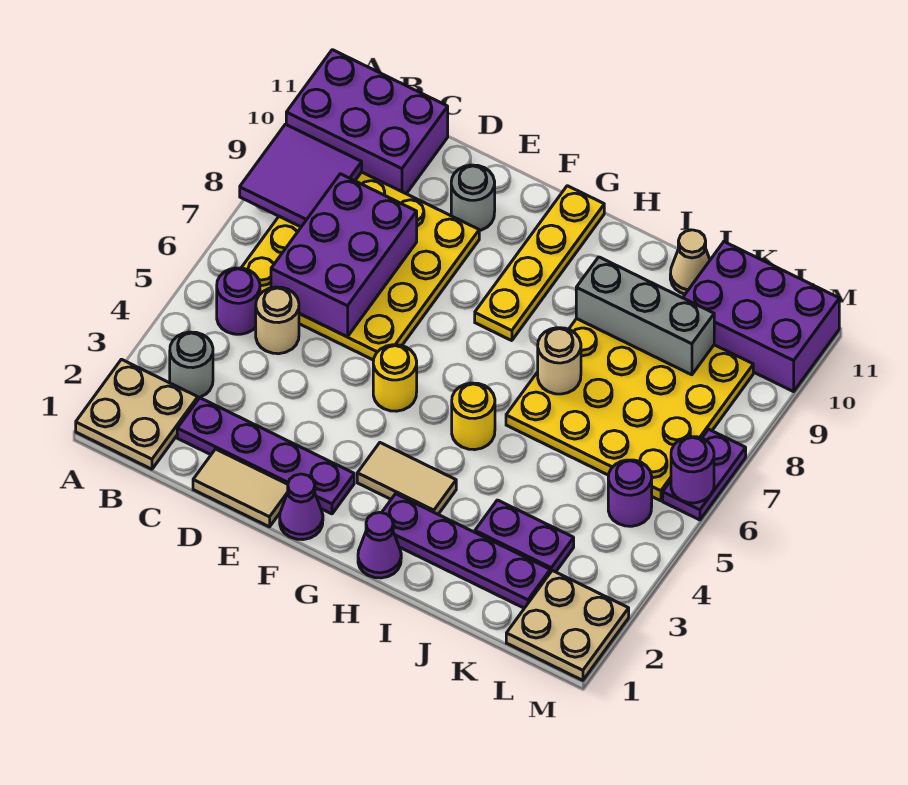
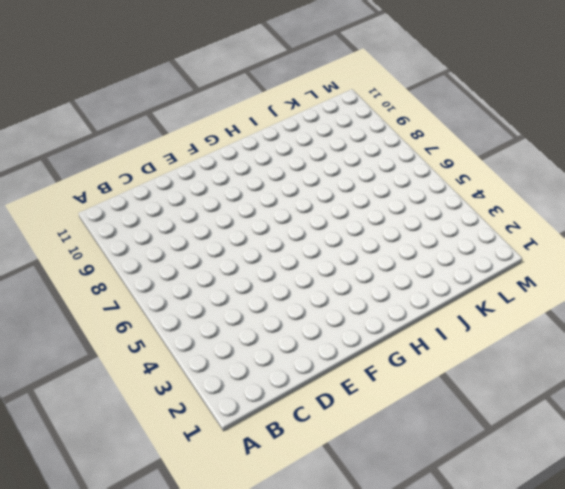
none -> tan plate A1:B2 level 1
none -> purple brick A10:C11 level 1
none -> grey round brick B3 level 1

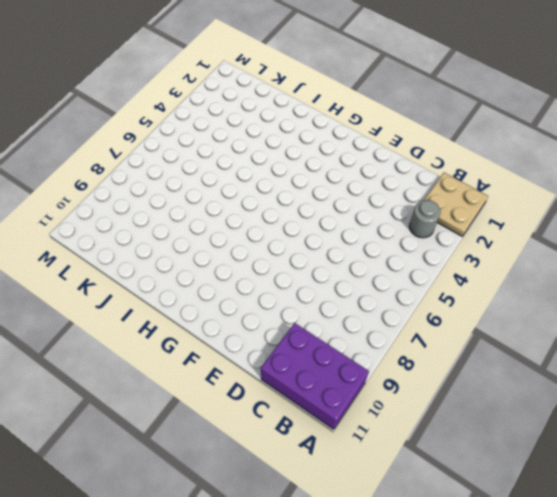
none -> purple round brick B5 level 1
none -> yellow plate B6:E9 level 1
none -> purple plate C2:F2 level 1

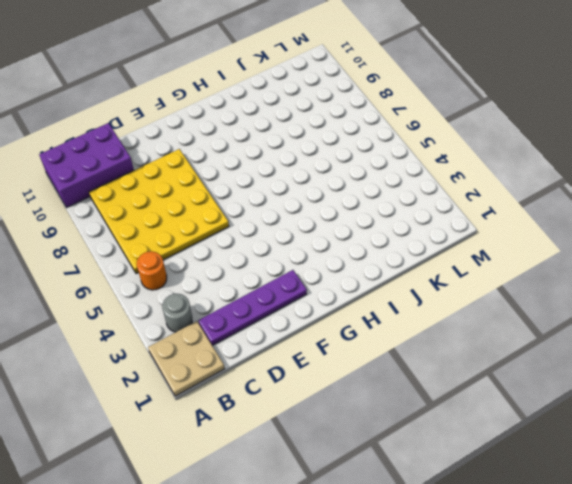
orange round brick B5 level 1 -> purple round brick B5 level 1
none -> tan round brick C5 level 1
none -> tan tile D1:E1 level 1
none -> grey round brick E10 level 1

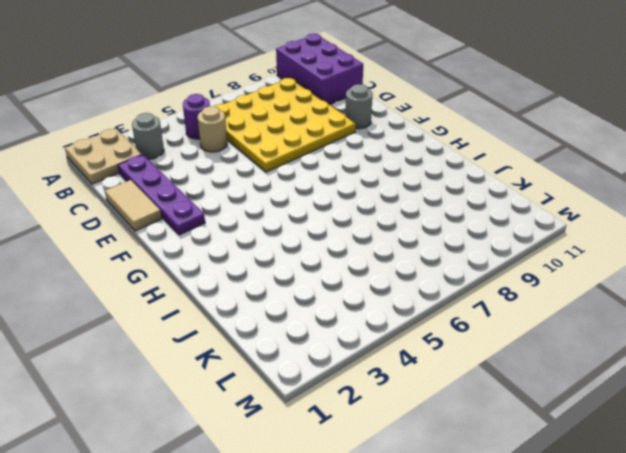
none -> purple cone F1 level 1
none -> yellow round brick F5 level 1
none -> tan tile G3:H3 level 1

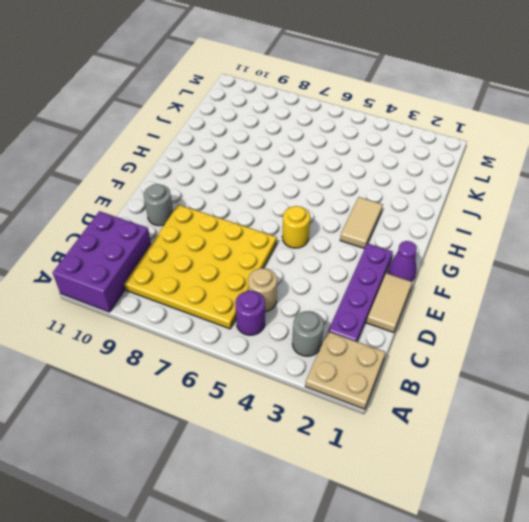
none -> yellow plate G8:G11 level 1
none -> purple cone H1 level 1
none -> purple plate H2:K2 level 1

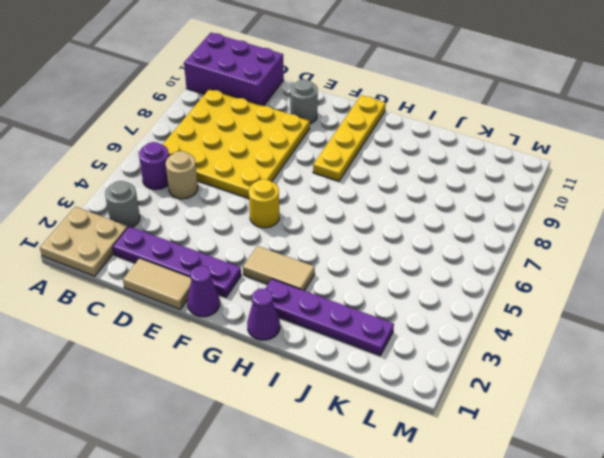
none -> yellow round brick H5 level 1
none -> yellow plate I6:L9 level 1
none -> purple plate J3:K3 level 1

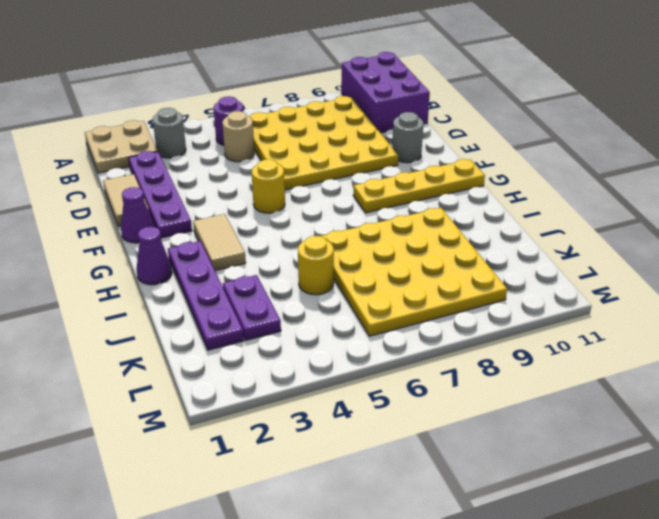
yellow round brick J5 level 1 -> yellow round brick H5 level 1
none -> tan cone J11 level 1
none -> purple brick K10:M11 level 1
none -> tan plate L1:M2 level 1

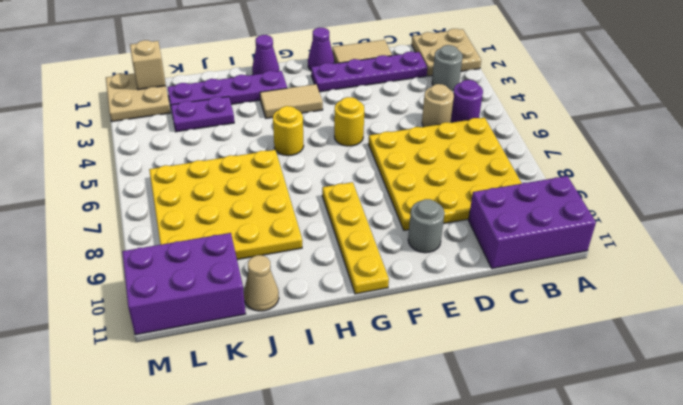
tan brick L1 level 2 -> none
none -> purple round brick L5 level 1
none -> purple plate M6:M7 level 1
none -> purple tile A8:B9 level 2

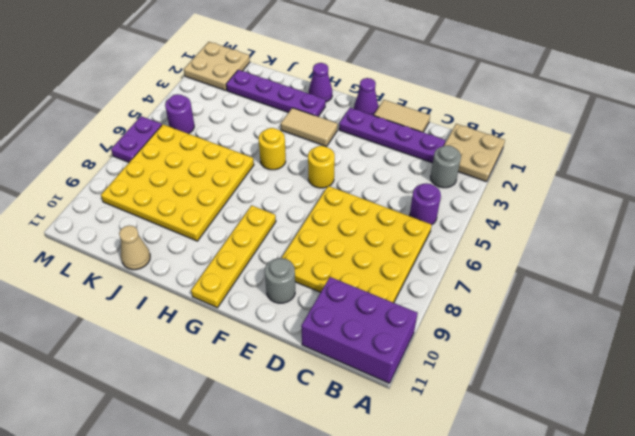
none -> tan round brick C5 level 1
none -> purple plate J3:K3 level 1
none -> purple brick K10:M11 level 1

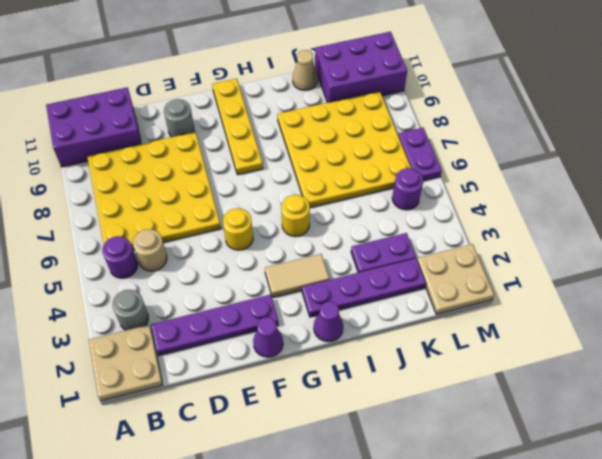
none -> tan tile D1:E1 level 1
none -> purple tile A8:B9 level 2
none -> purple brick C6:D8 level 2

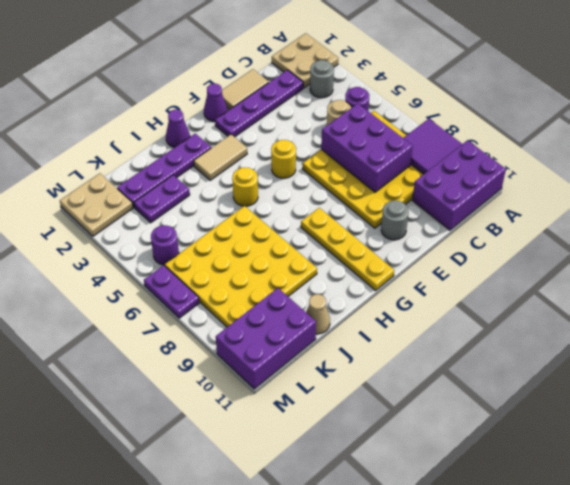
none -> tan round brick I7 level 2
none -> grey brick I9:K9 level 2
none -> purple round brick M6 level 2

